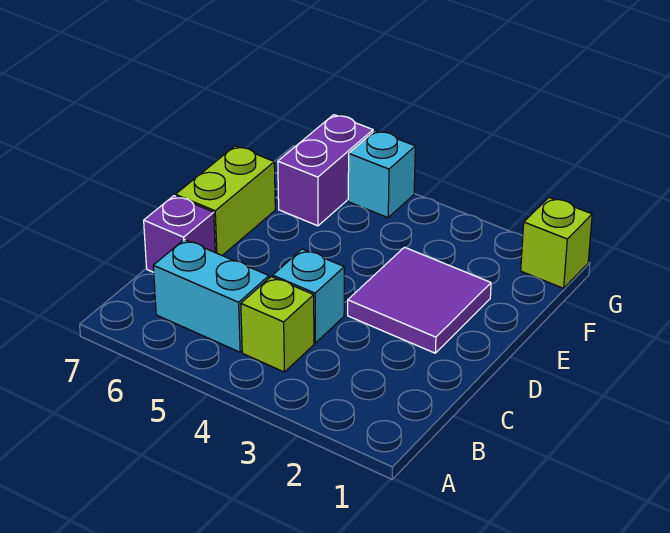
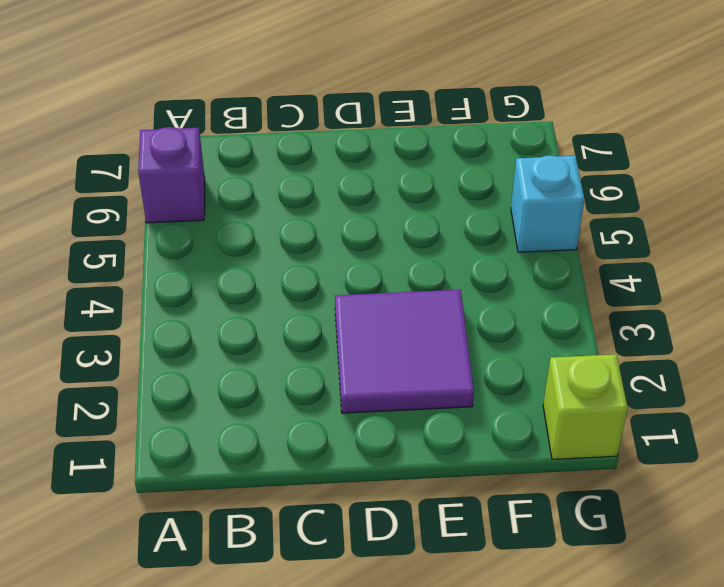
purple brick A6 level 1 -> purple brick C7 level 1
none -> lime brick B4 level 1
none -> cyan brick B5:B6 level 1

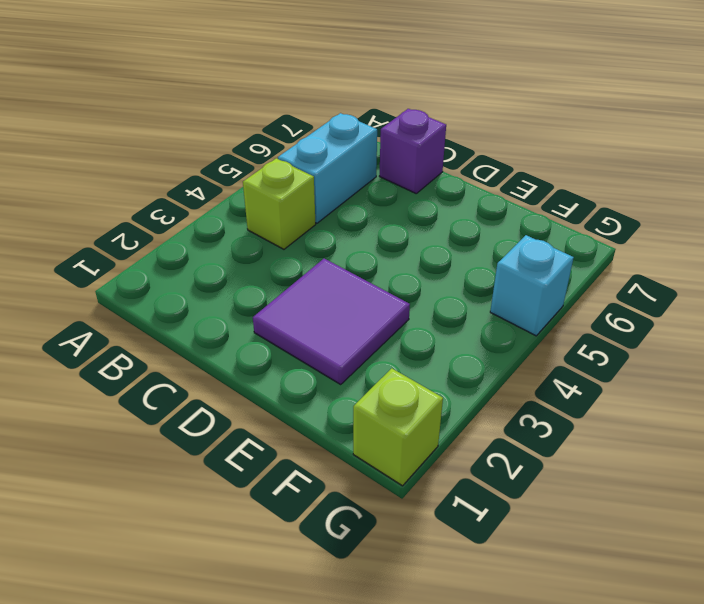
none -> cyan brick C4 level 1
none -> lime brick D7:E7 level 1

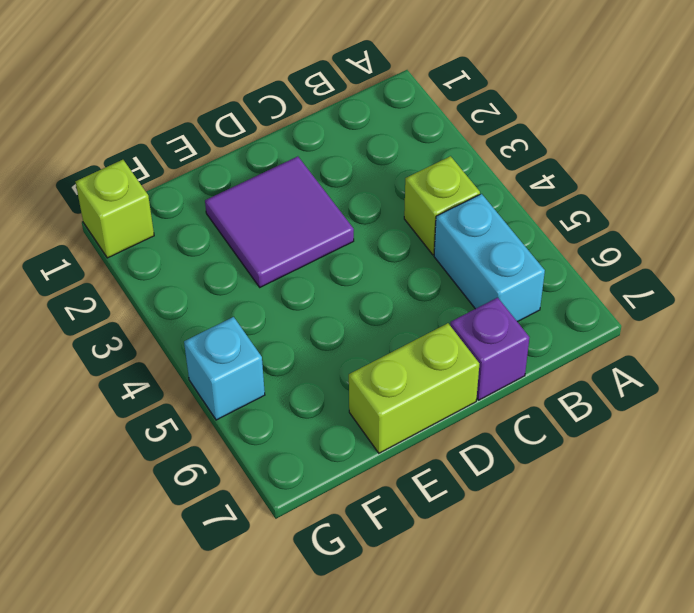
none -> cyan brick C4 level 1
none -> purple brick F6:G6 level 1

